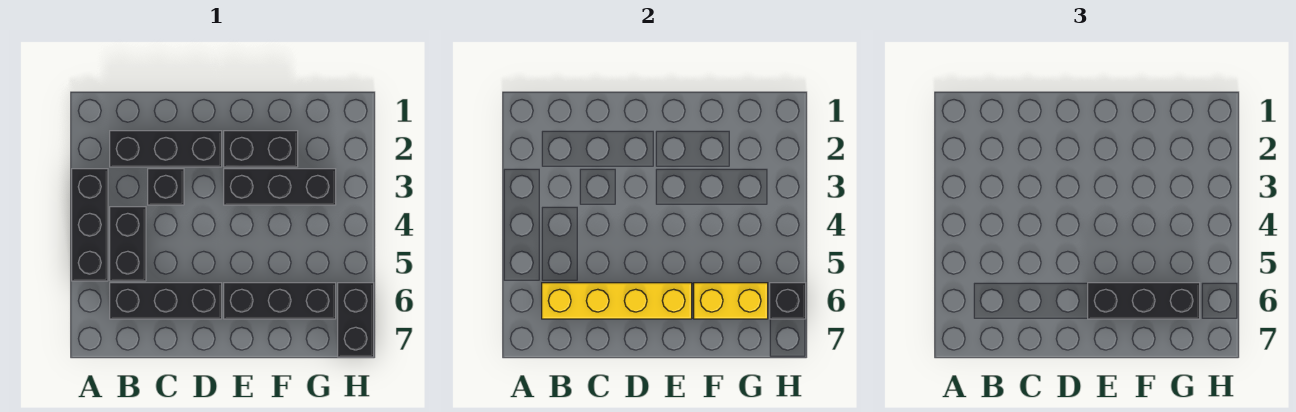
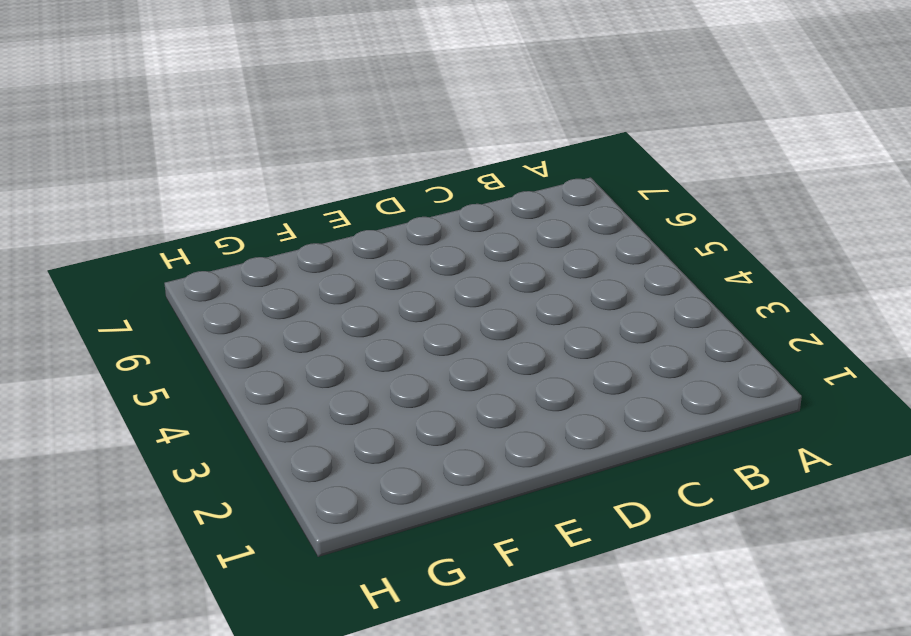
none -> black brick A3:A5 level 1
none -> black brick B2:D2 level 1
none -> black brick B4:B5 level 1

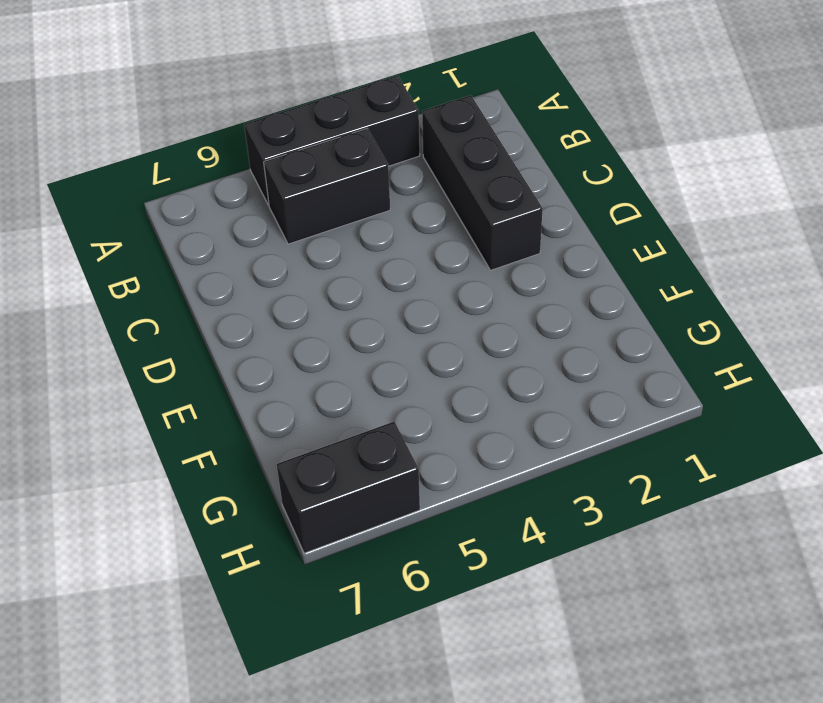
none -> black brick B6:D6 level 1
none -> black brick C3 level 1
none -> black brick E2:F2 level 1

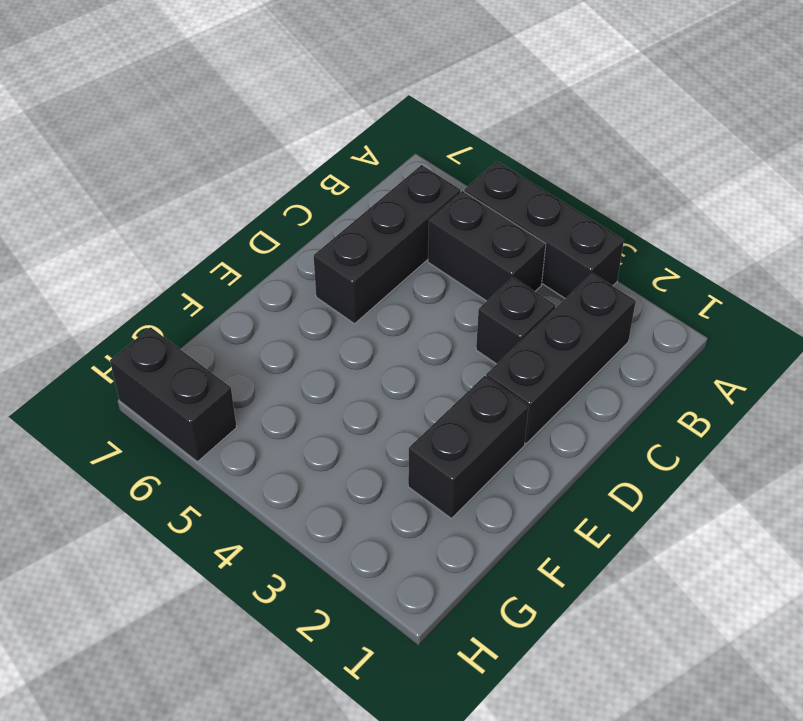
none -> black brick E3:G3 level 1
none -> black brick E6:G6 level 1
none -> yellow brick B6:E6 level 2

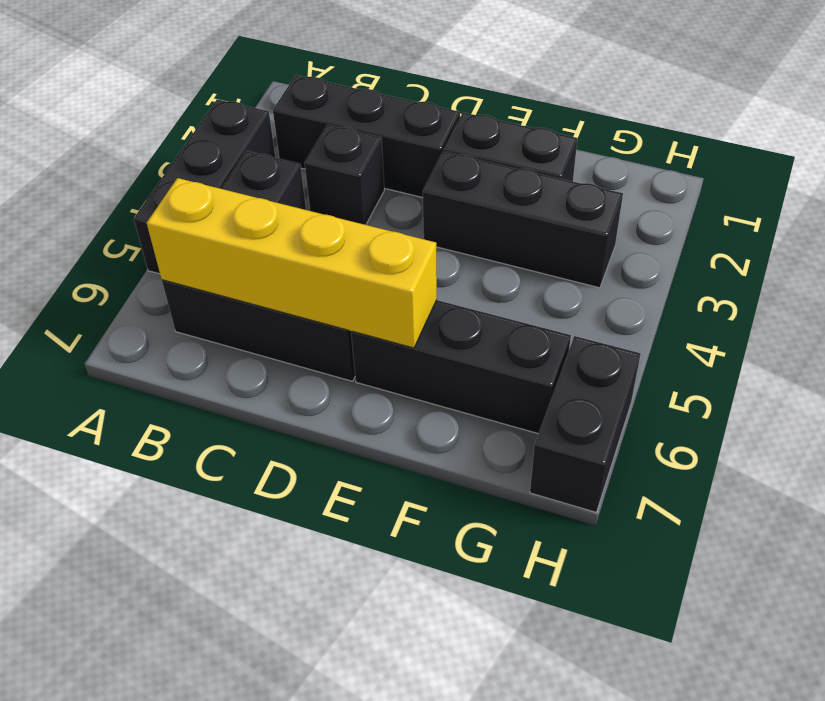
none -> yellow brick F6:G6 level 2
none -> black brick H6 level 2
none -> black brick E6:G6 level 3

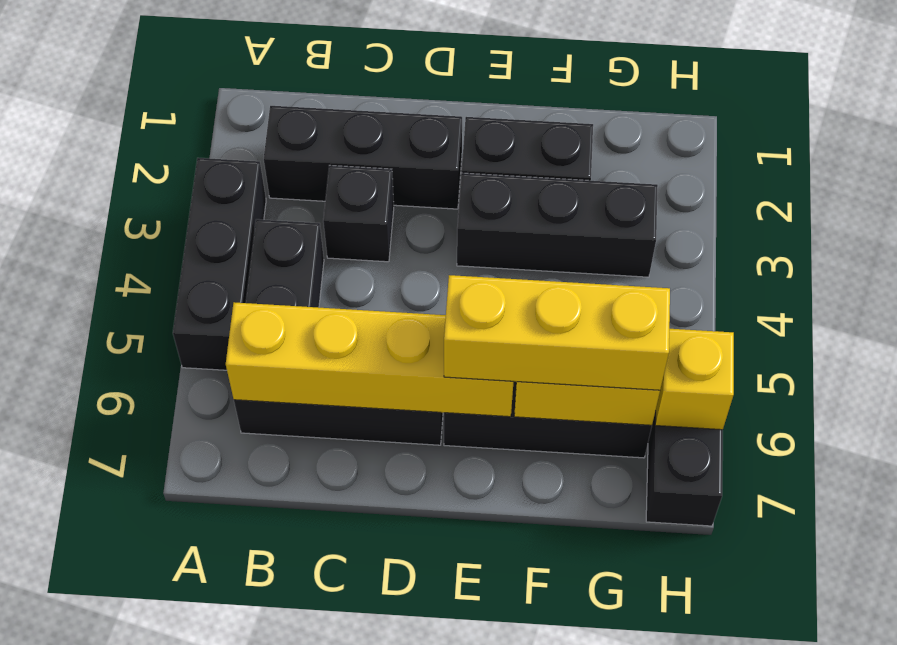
yellow brick E6:G6 level 3 -> black brick E6:G6 level 3
yellow brick H6 level 2 -> black brick H6 level 2

